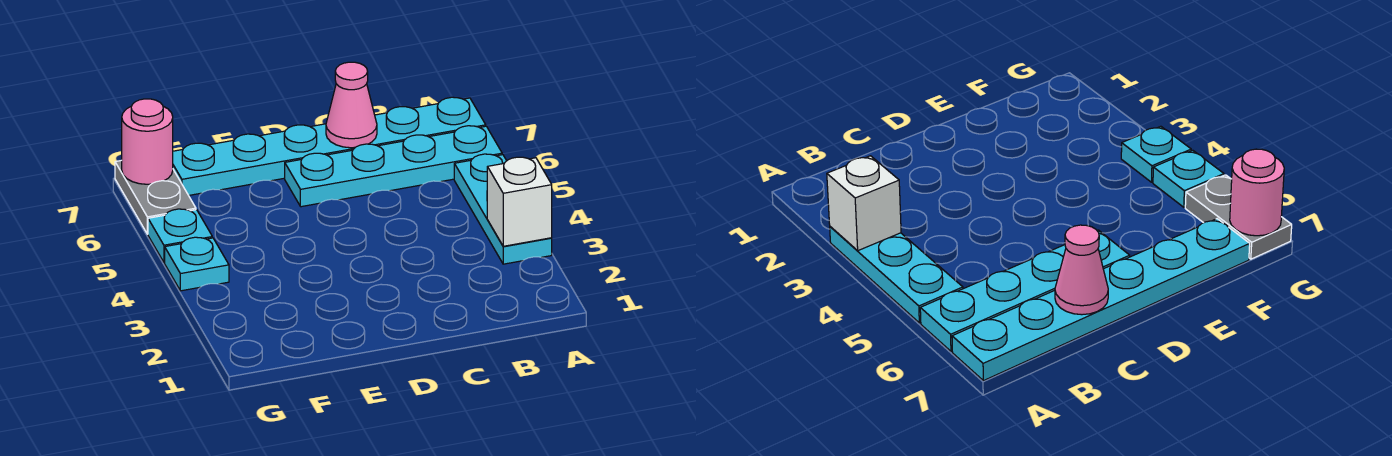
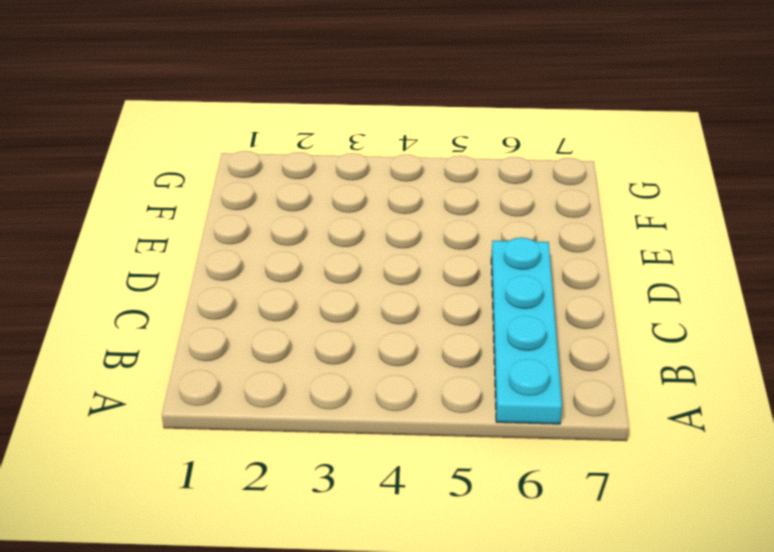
none -> cyan plate A3:A5 level 1
none -> cyan plate A7:F7 level 1

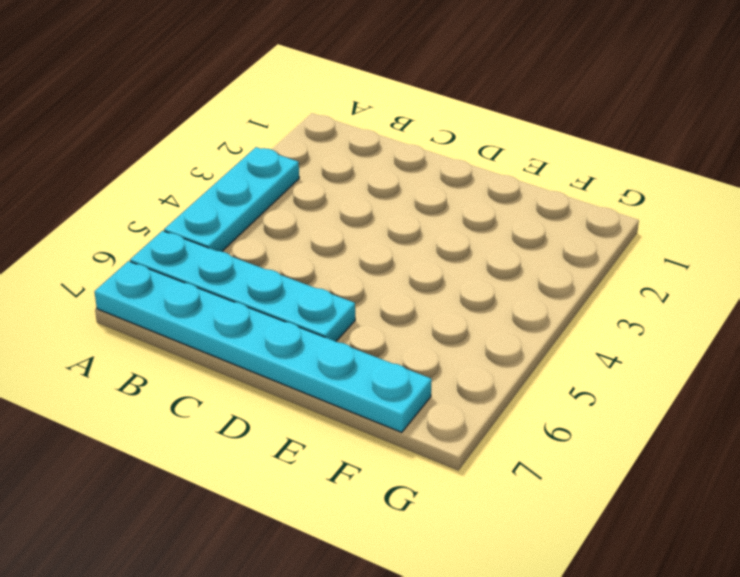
none -> cyan plate G4 level 1
none -> cyan plate G5 level 1

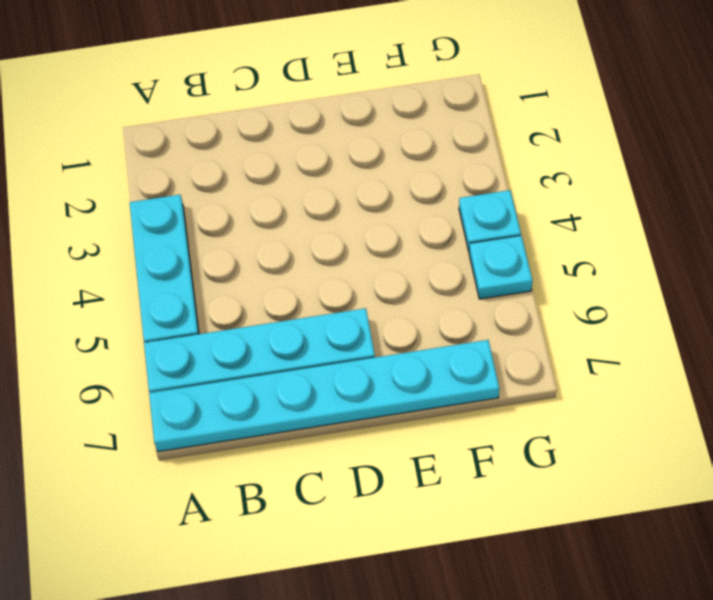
none -> grey plate G6:G7 level 1
none -> white brick A3 level 2

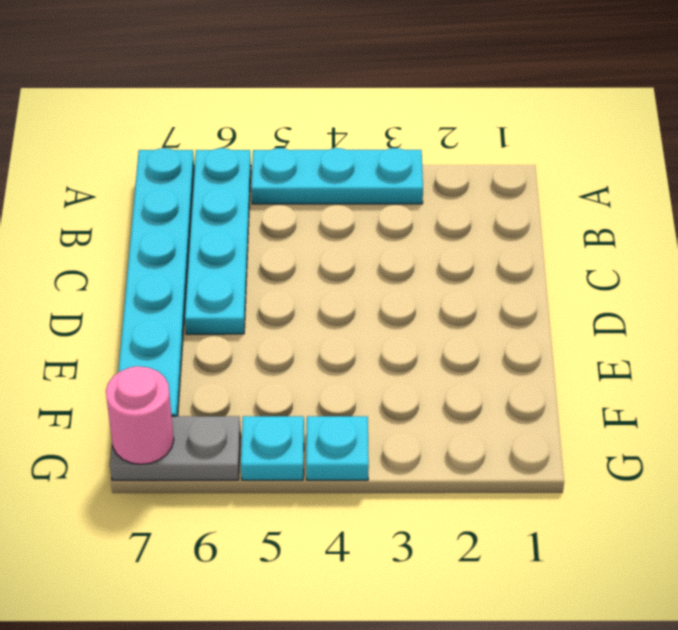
none -> white brick A3 level 2
none -> pink cone C7 level 2

